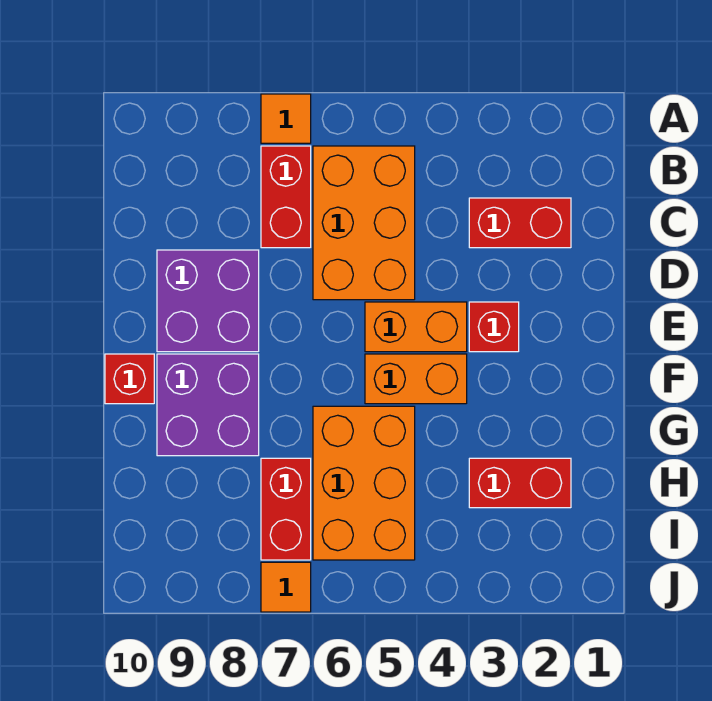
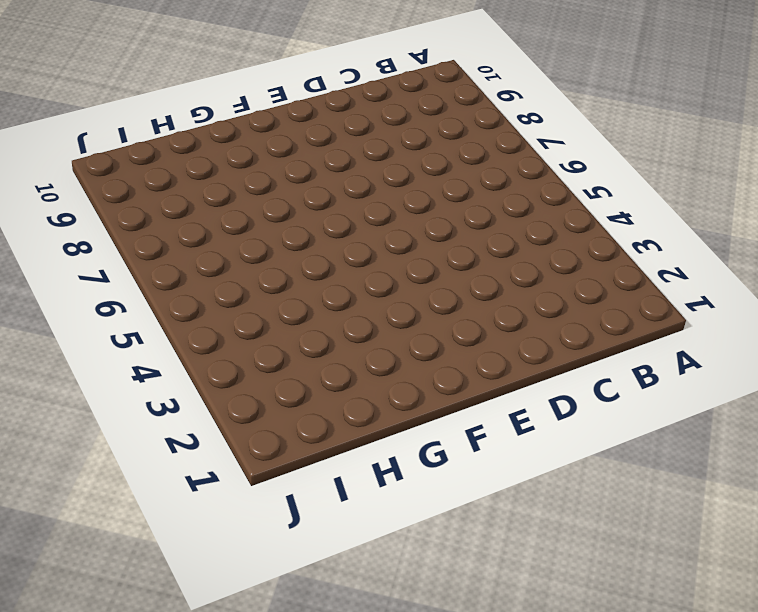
none -> orange tile A7 level 1
none -> orange brick B5:D6 level 1
none -> red brick B7:C7 level 1

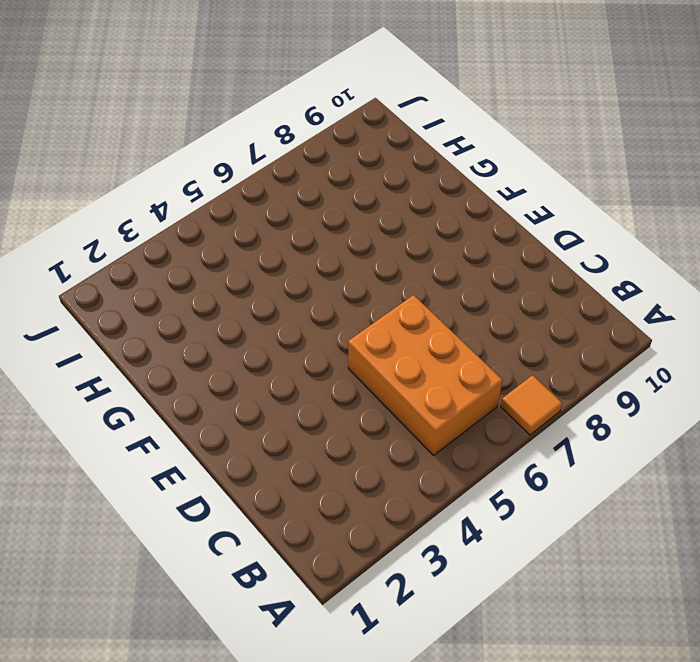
none -> red brick B7:C7 level 1
none -> red brick C2:C3 level 1
none -> purple brick D8:E9 level 1

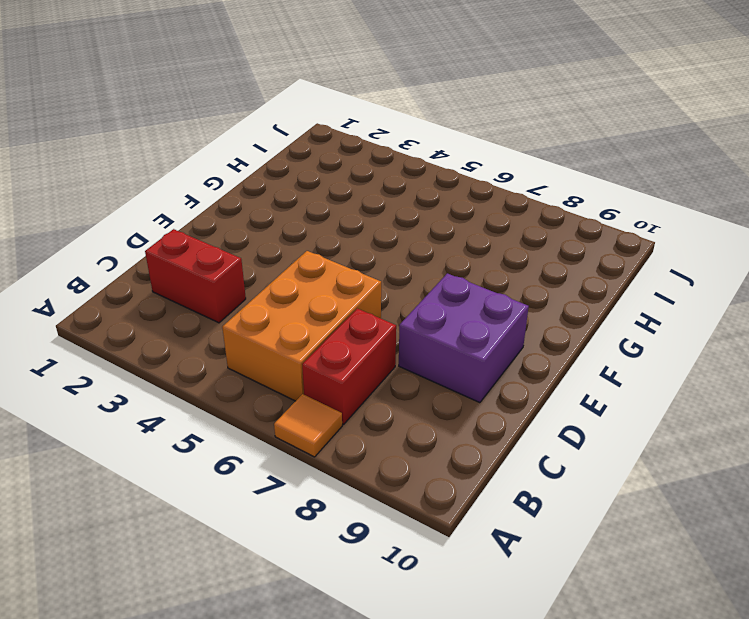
none -> red brick E3 level 1
none -> orange brick E4:E5 level 1
none -> orange brick F4:F5 level 1

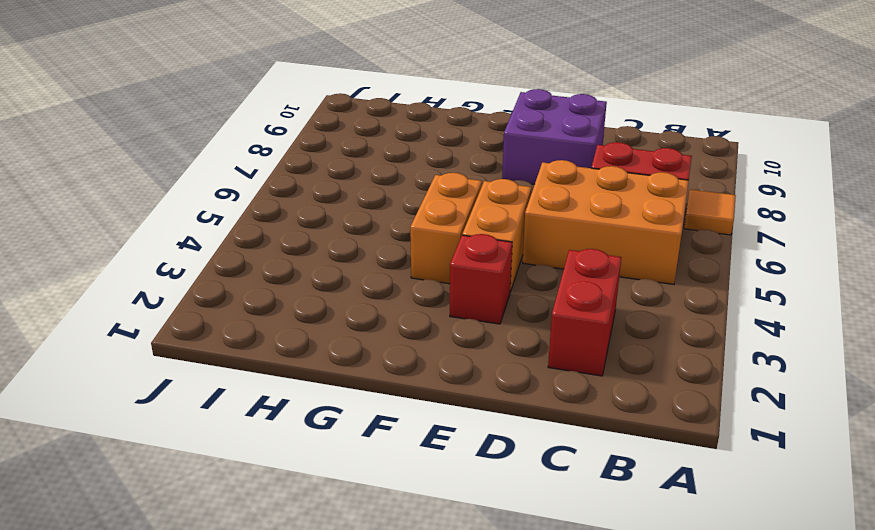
none -> purple brick F8:G9 level 1
none -> red brick F10 level 1
none -> orange brick G5:I6 level 1

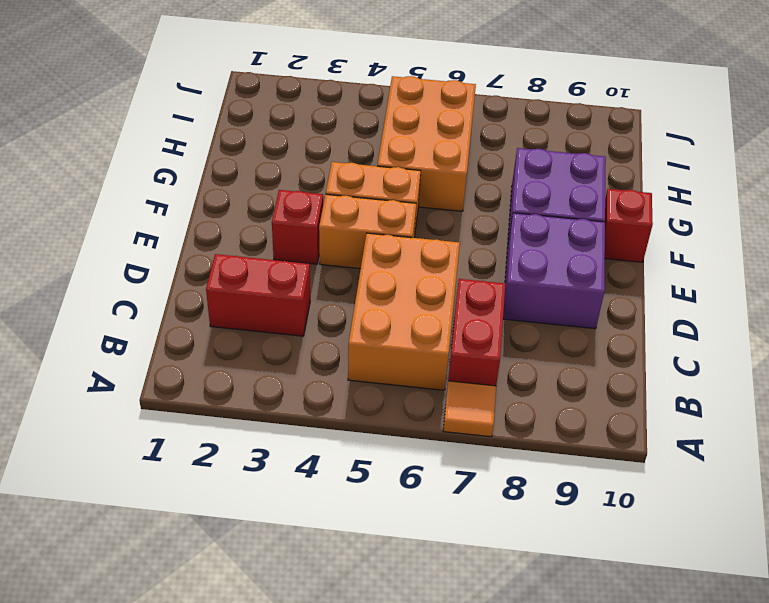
none -> red brick H2:H3 level 1
none -> red brick H7:I7 level 1
none -> orange tile J7 level 1

